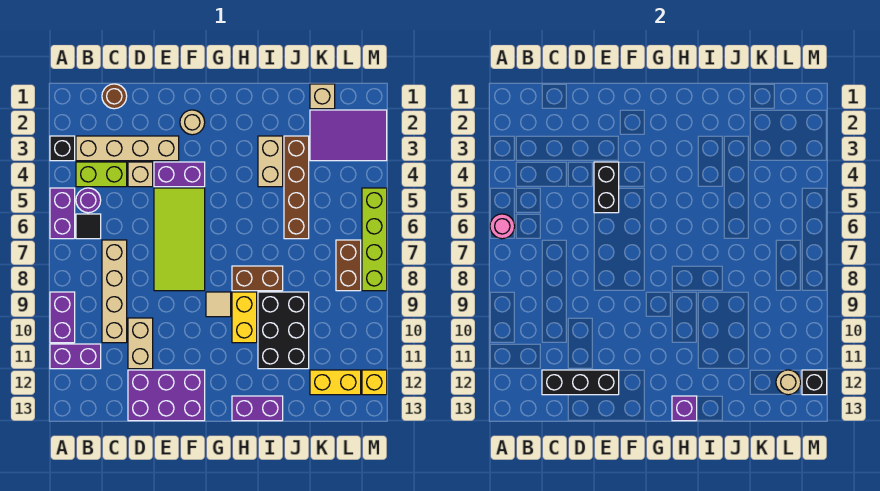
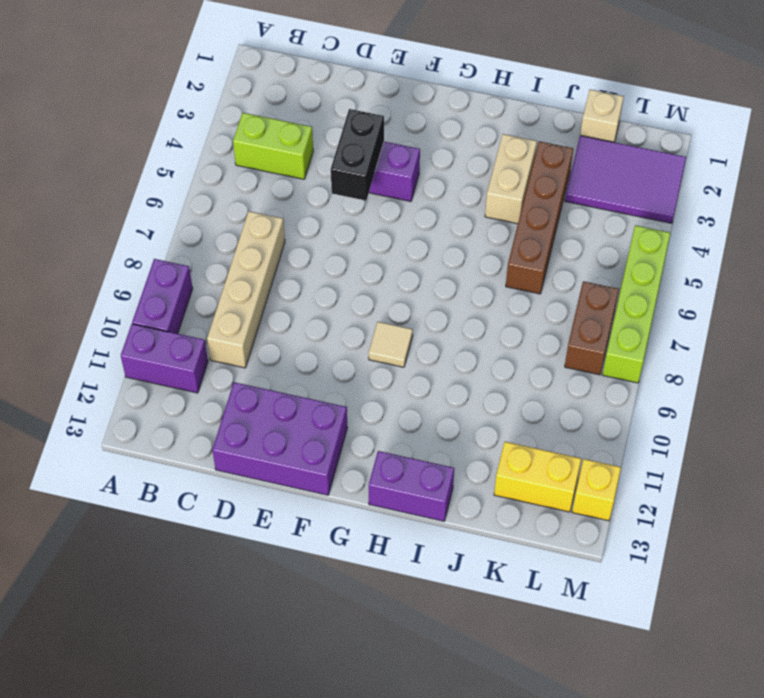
none -> black brick A3 level 1
none -> purple brick A5:A6 level 1
none -> tan brick B3:E3 level 1
none -> purple round brick B5 level 1

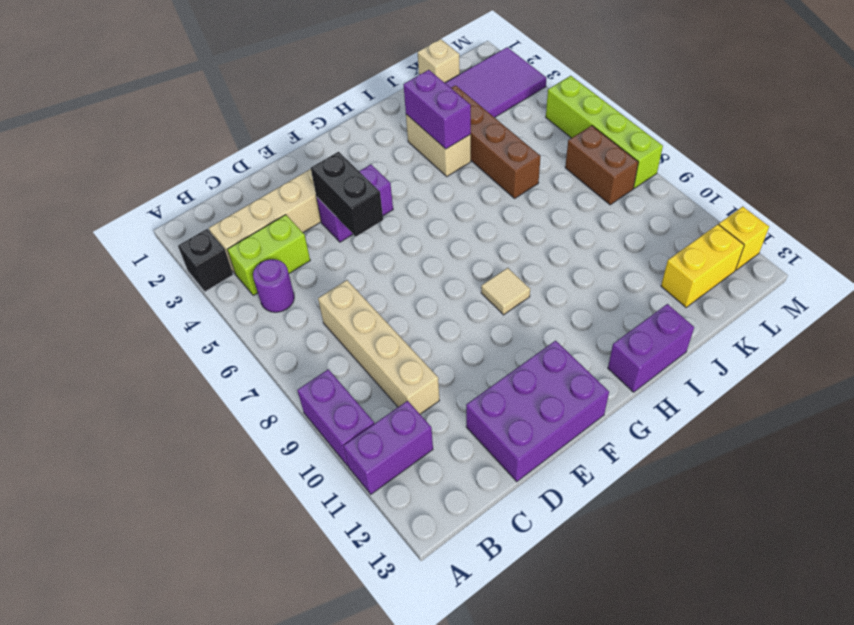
purple brick I3:I4 level 2 -> purple brick A5:A6 level 1
none -> black tile B6 level 1
none -> brown round brick C1 level 1
none -> tan brick D4 level 1
none -> tan brick D10:D11 level 1

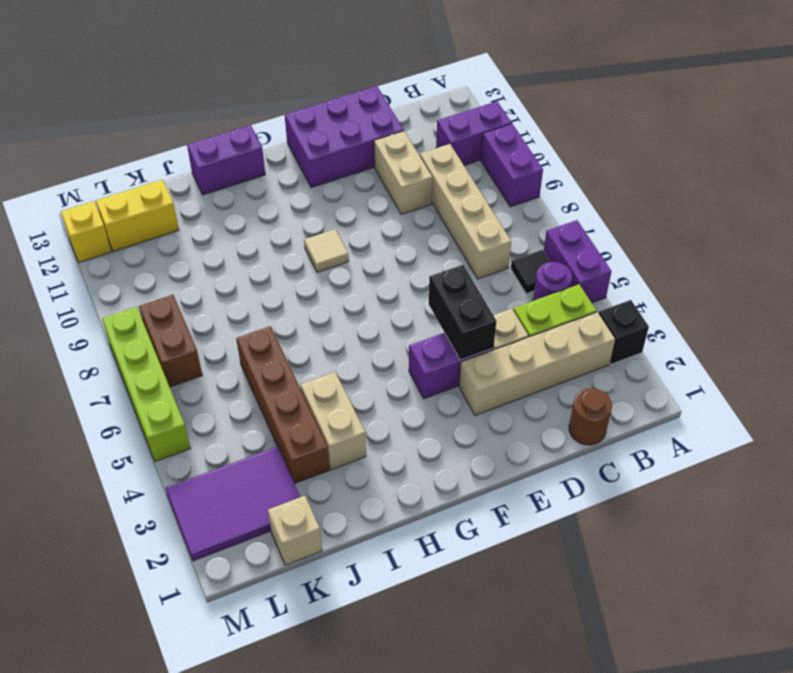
none -> lime tile E5:F8 level 1
none -> tan round brick F2 level 1
none -> brown brick H8:I8 level 1
none -> yellow brick H9:H10 level 1

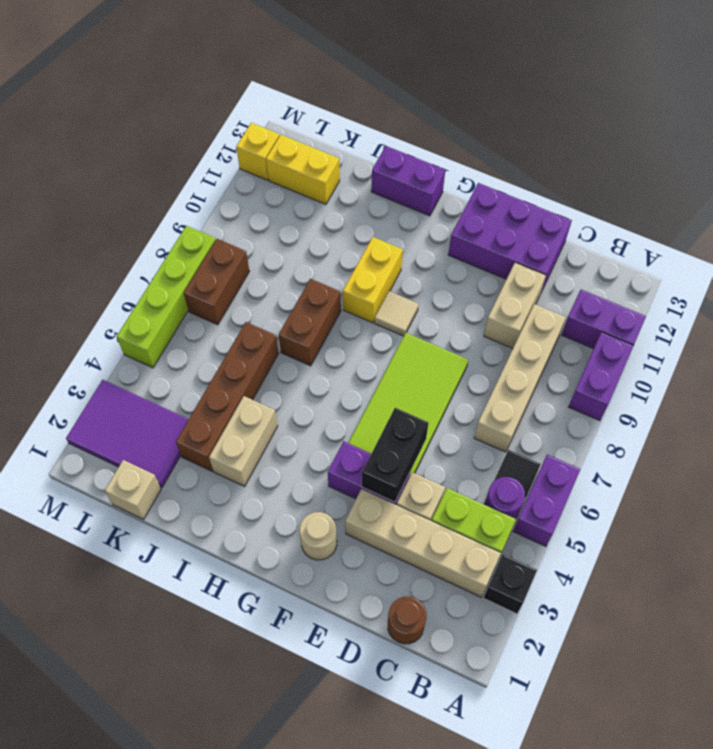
brown brick I7:I8 level 1 -> brown brick H8:I8 level 1
none -> black brick I9:J11 level 1
none -> pink round brick A6 level 2
none -> black brick C12:E12 level 2
none -> purple brick H13 level 2

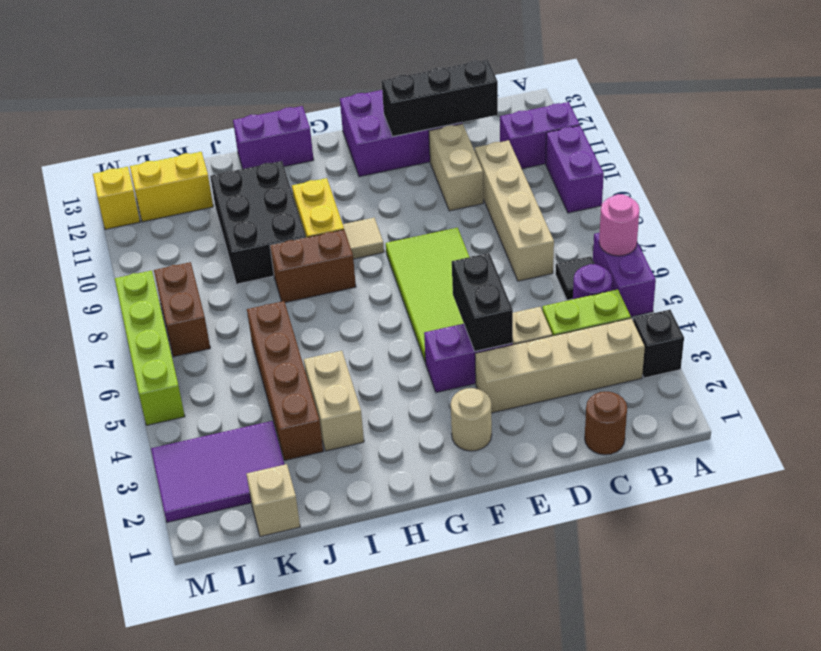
none -> purple brick H13 level 2
none -> tan round brick L12 level 2
none -> black brick M12 level 2

